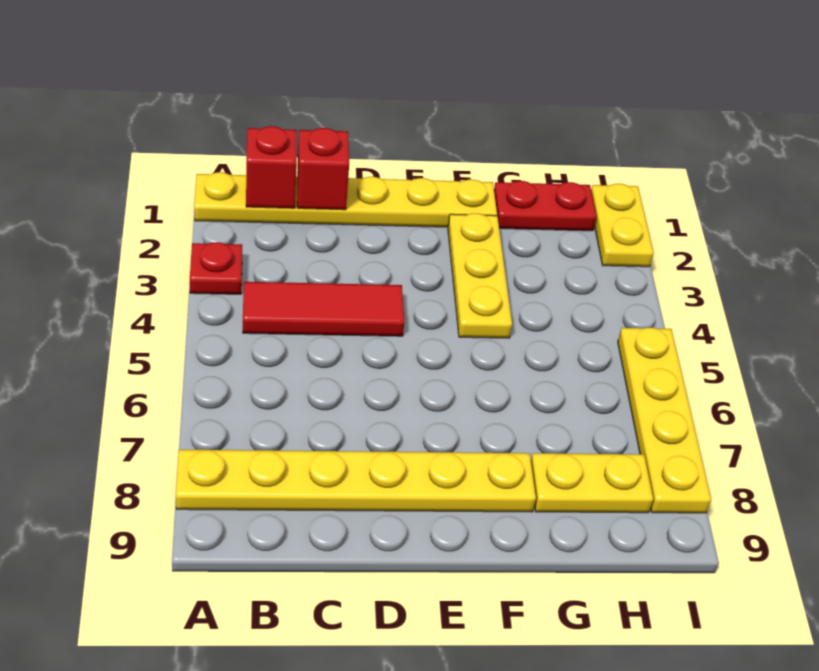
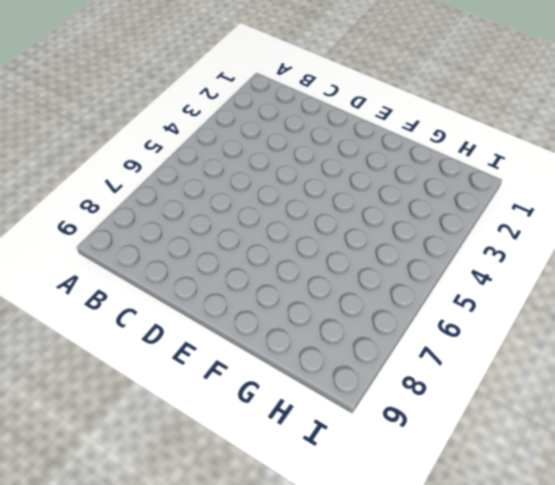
none -> yellow plate A1:F1 level 1
none -> red plate A3 level 1

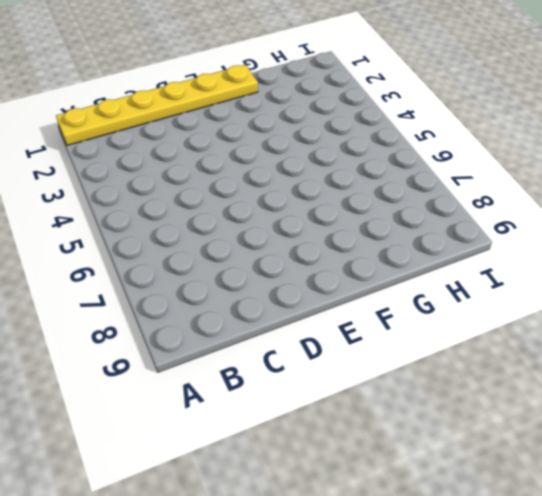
none -> red plate A3 level 1
none -> yellow plate A8:F8 level 1

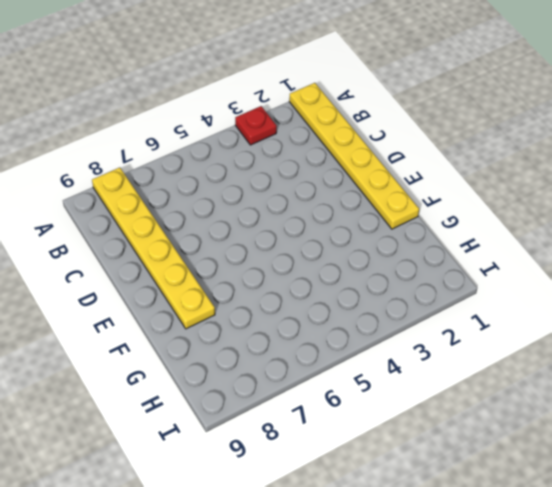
none -> red tile B4:D4 level 1
none -> yellow plate F2:F4 level 1

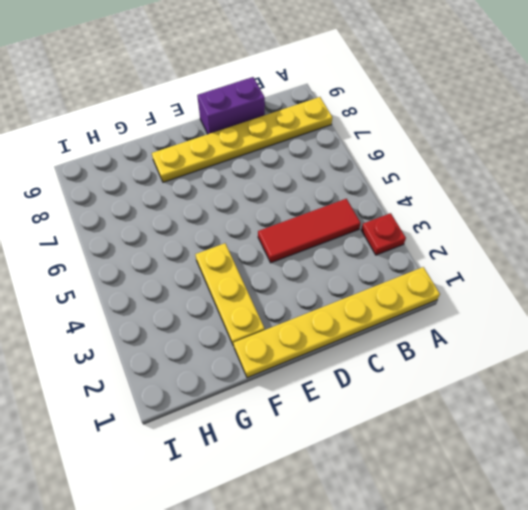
purple brick C9:D9 level 1 -> none
none -> red plate G1:H1 level 1
none -> yellow plate G8:H8 level 1

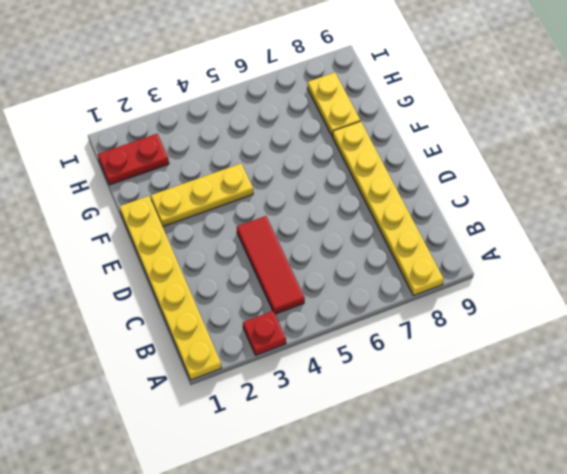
red plate H1:H2 level 1 -> red plate G1:H1 level 1
none -> yellow plate I1:I2 level 1
none -> yellow plate I5:I8 level 1

